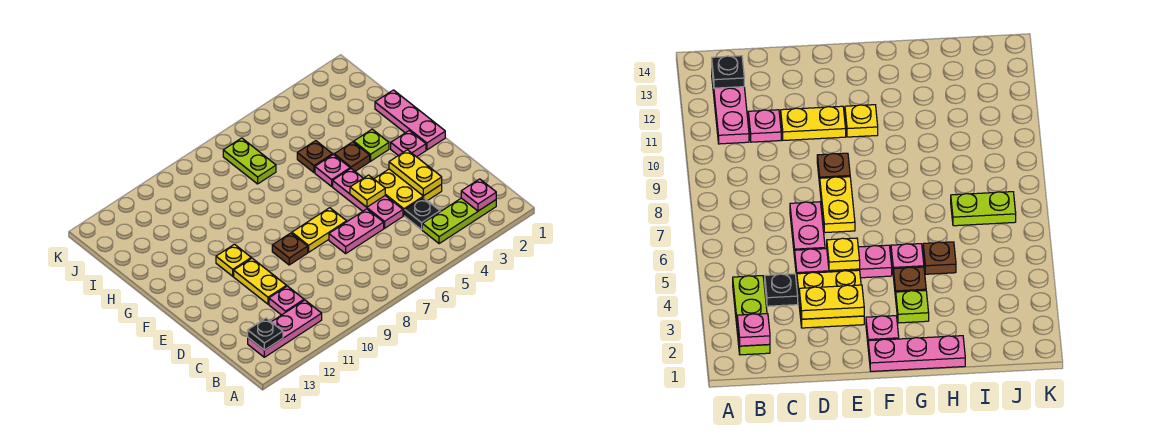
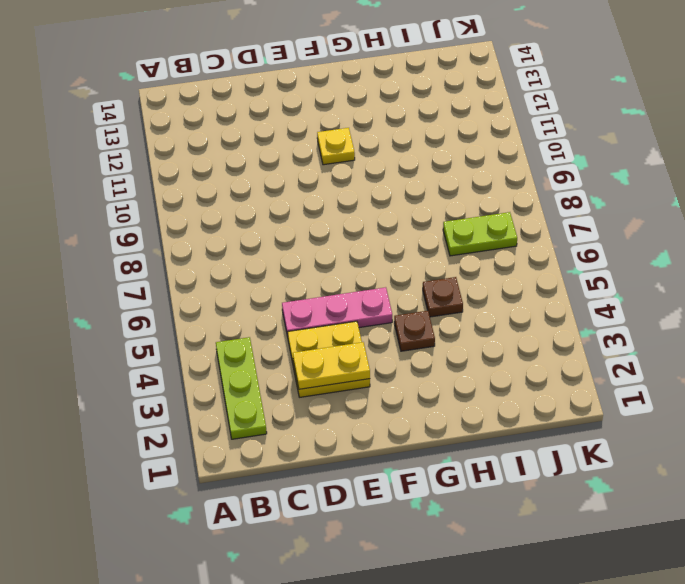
none -> pink plate B11:B13 level 1
none -> black plate C4 level 1
none -> pink plate C11 level 1

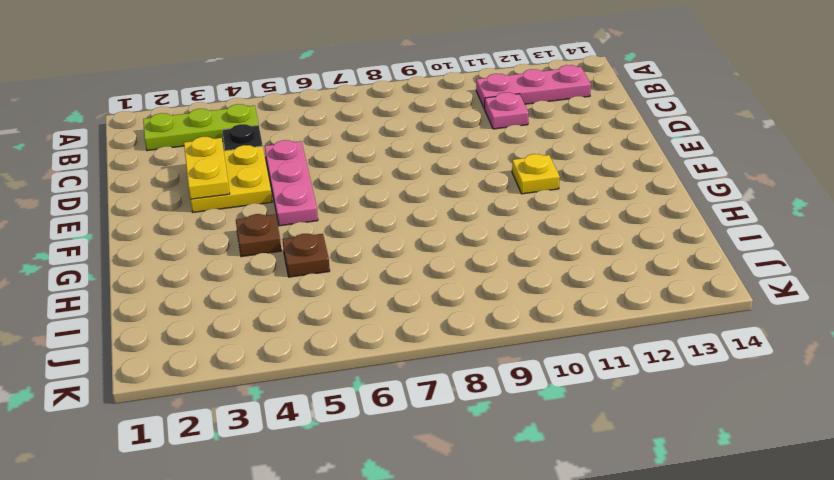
none -> pink plate D6:D7 level 1
none -> yellow plate D11:E11 level 1
none -> yellow plate E7:E8 level 1

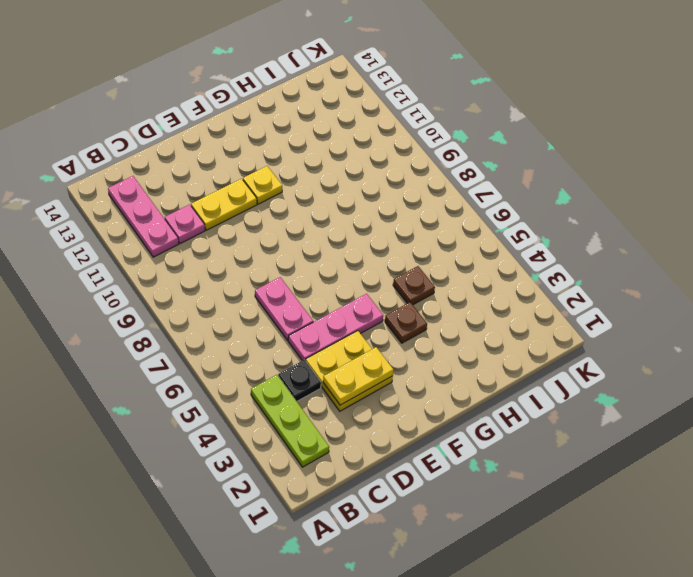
none -> yellow plate E7:E8 level 1
none -> brown plate E9 level 1
none -> pink plate F1:H1 level 1

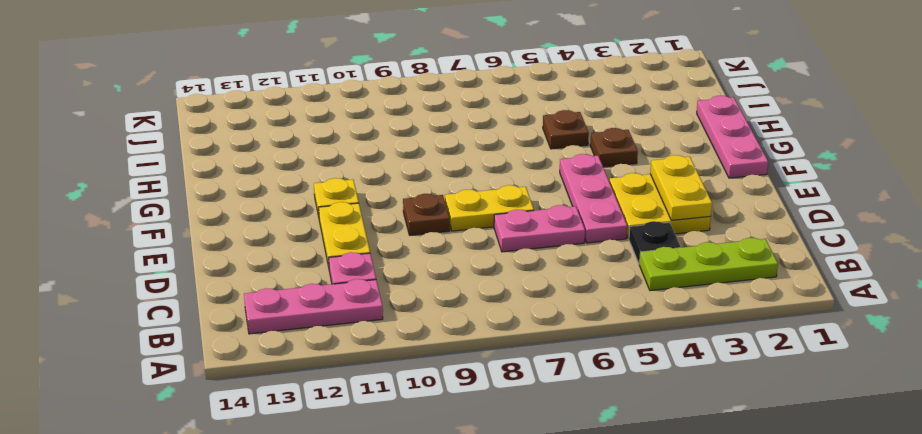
none -> pink plate F2 level 1
none -> lime plate G3 level 1
none -> pink plate G5 level 1

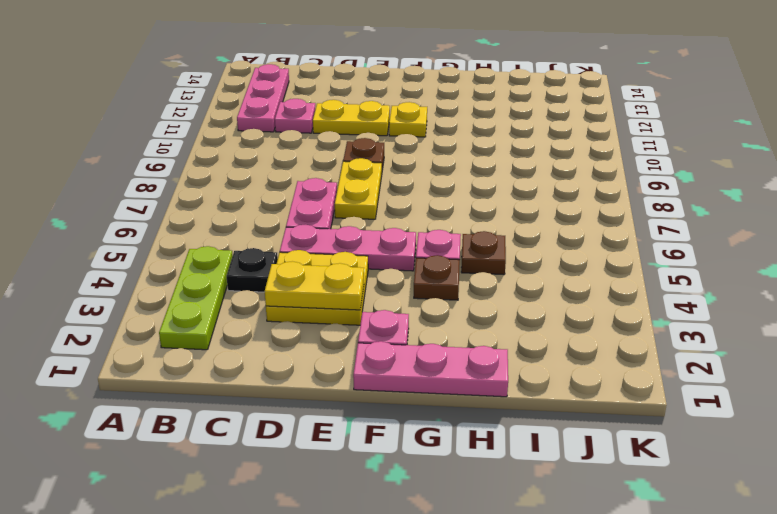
none -> lime plate G3 level 1
none -> lime plate I7:J7 level 1
none -> pink plate B2 level 2

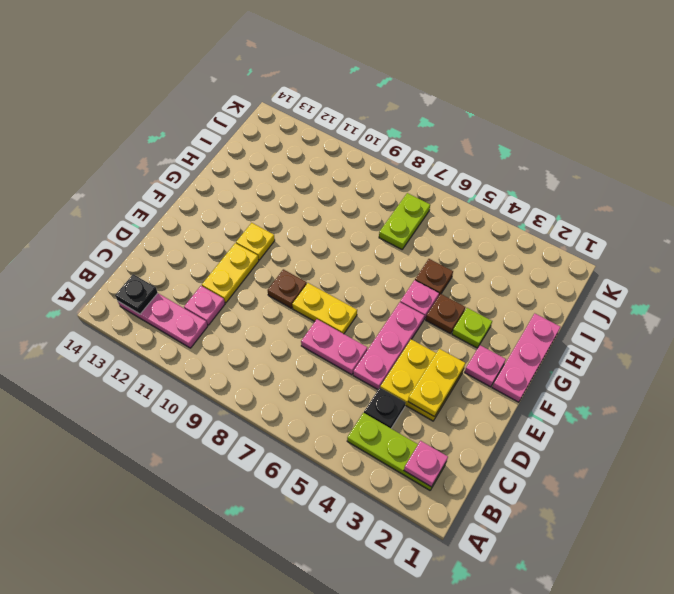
none -> yellow plate E5 level 2

